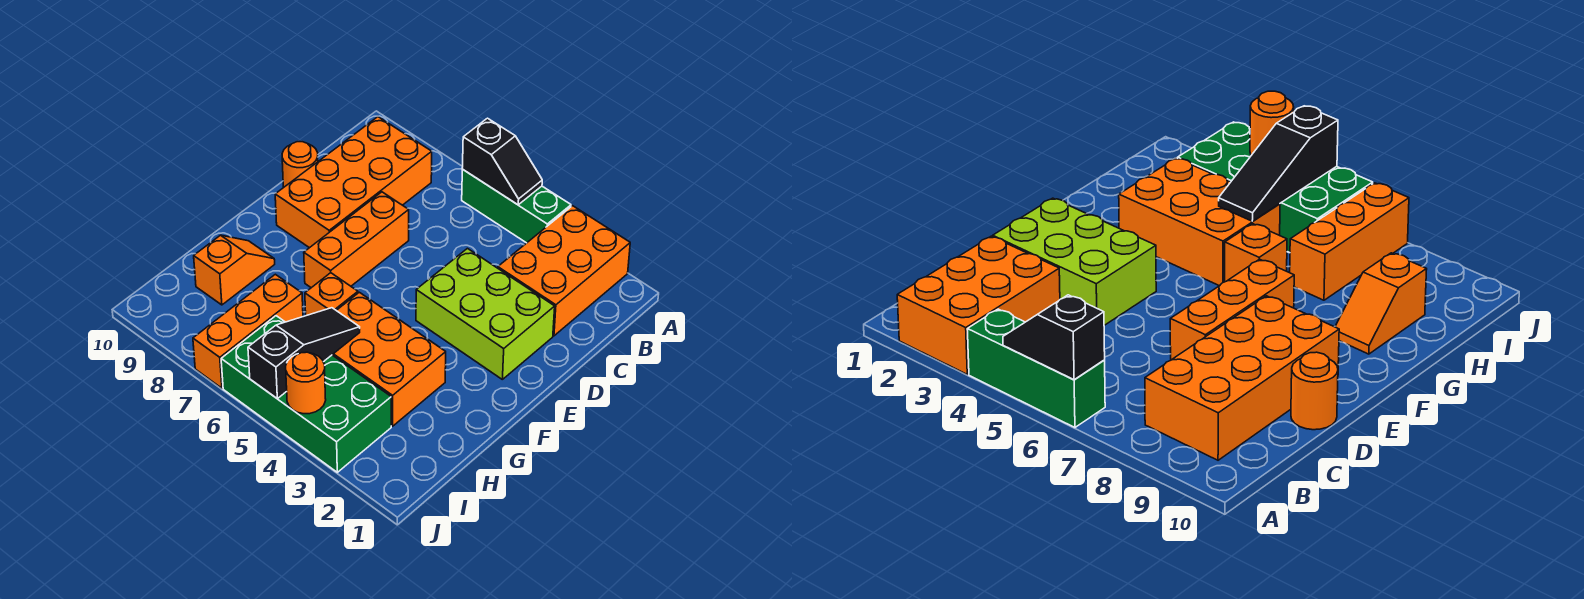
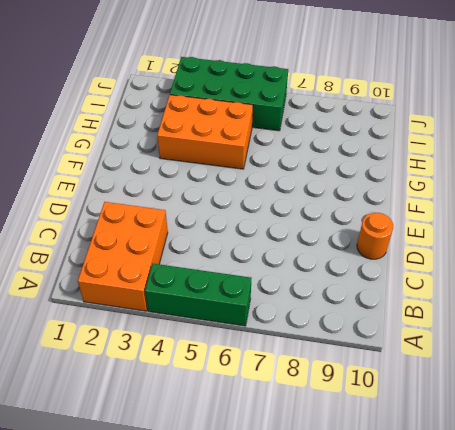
none -> orange brick B8:E9 level 1
none -> lime brick D2:E4 level 1
none -> orange brick D7:F7 level 1

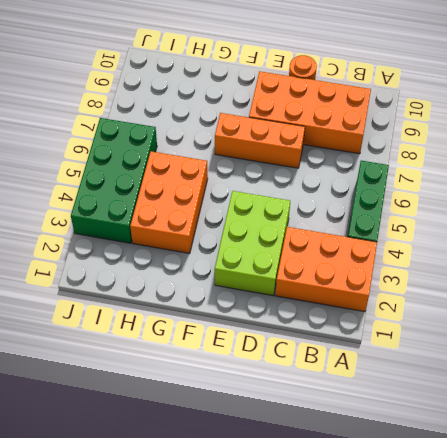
none -> orange brick G6 level 1
none -> orange slope G9:H9 level 1 top H
none -> orange brick H7:J7 level 1

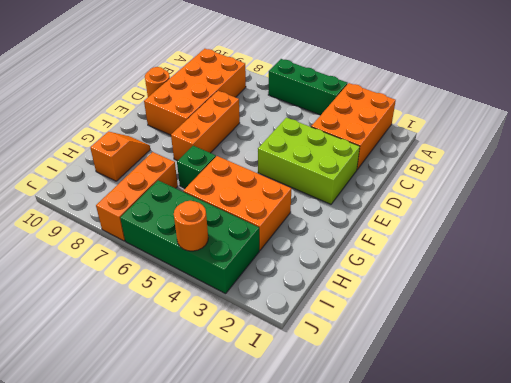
green brick G6 level 1 -> orange brick G6 level 1
none -> black slope A5:A6 level 2 top 6
none -> black slope H5:J5 level 2 top J

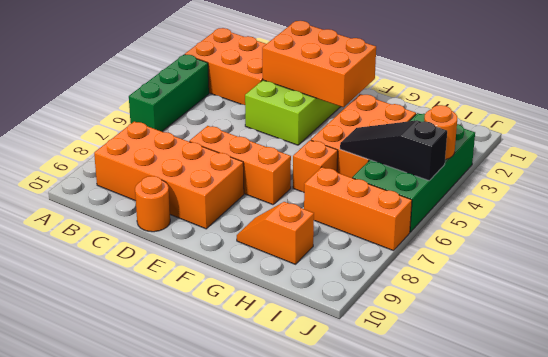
orange brick D2:F3 level 2 -> none
none -> black slope A5:A6 level 2 top 6

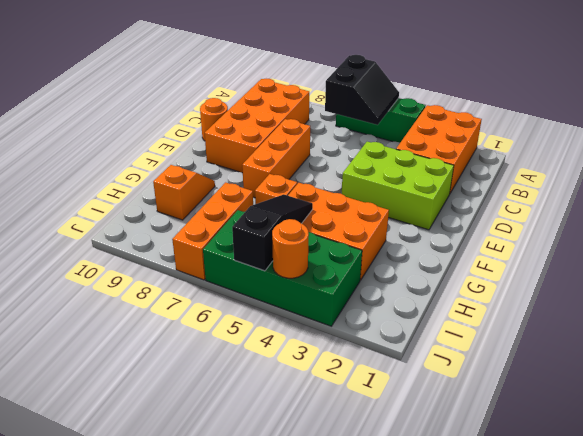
black slope A5:B6 level 2 top 6 -> black slope A5:A6 level 2 top 6

